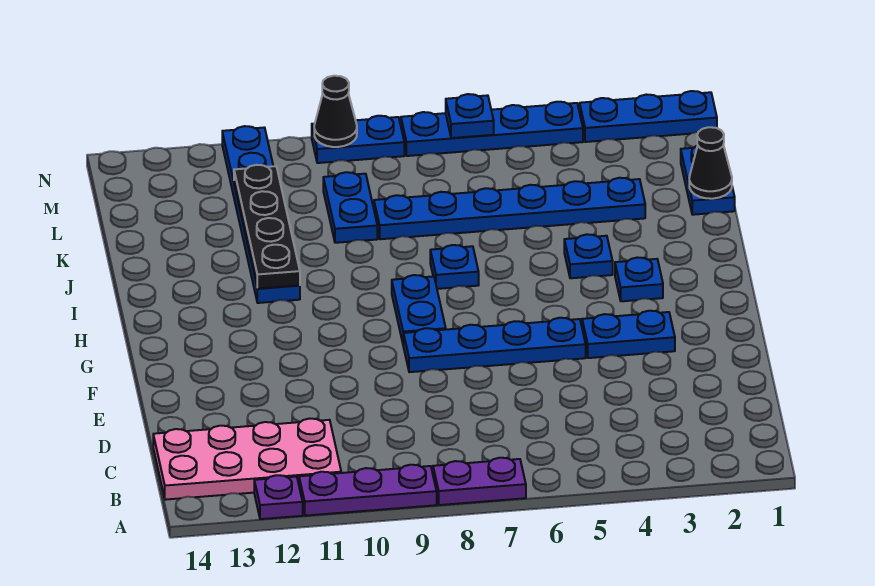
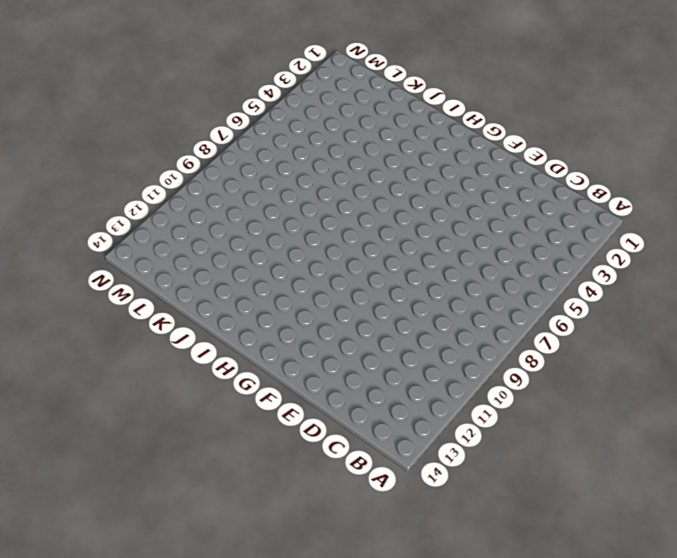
none -> purple plate A7:A8 level 1
none -> purple plate A9:A11 level 1
none -> purple plate A12 level 1

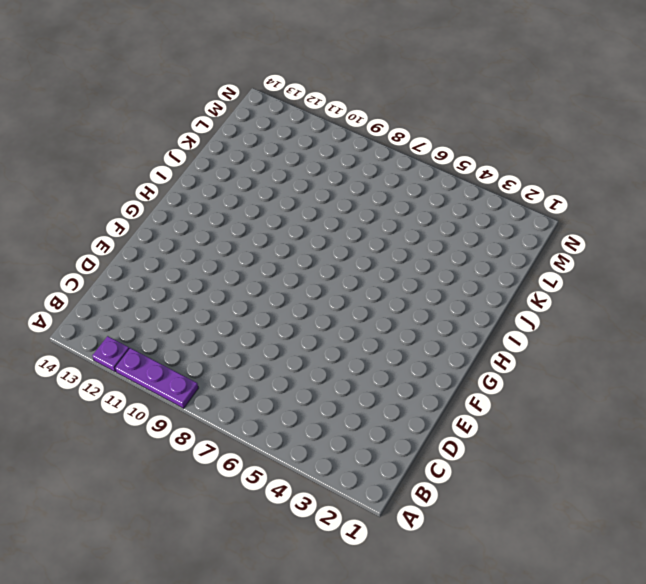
none -> purple plate A7:A8 level 1
none -> pink plate B11:C14 level 1
none -> blue plate F3:F4 level 1

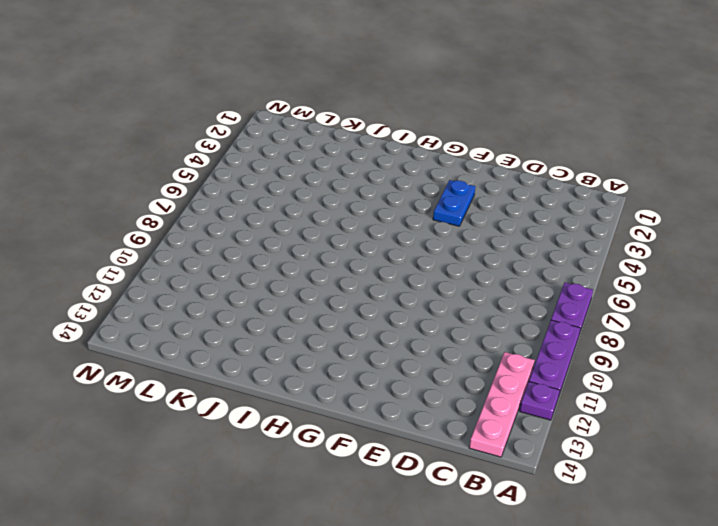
pink plate B11:B14 level 1 -> pink plate B11:C14 level 1
none -> blue plate F5:F8 level 1
none -> blue plate G8:H8 level 1
none -> blue plate H3 level 1

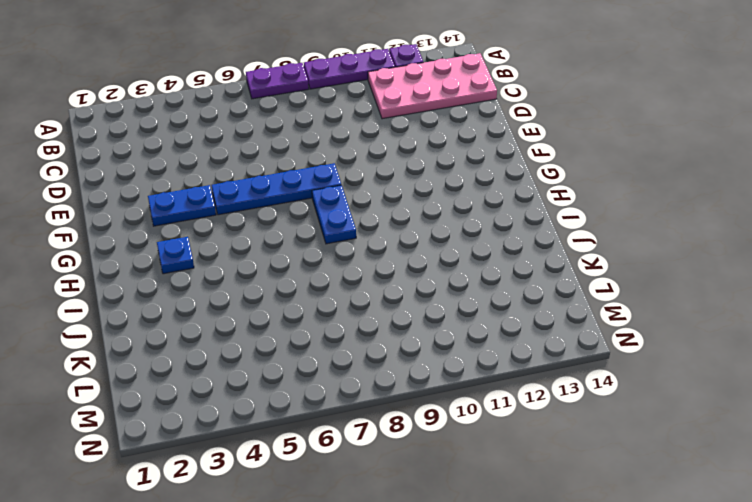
none -> blue plate I4 level 1
none -> blue plate I7 level 1
none -> blue plate I11:N11 level 1

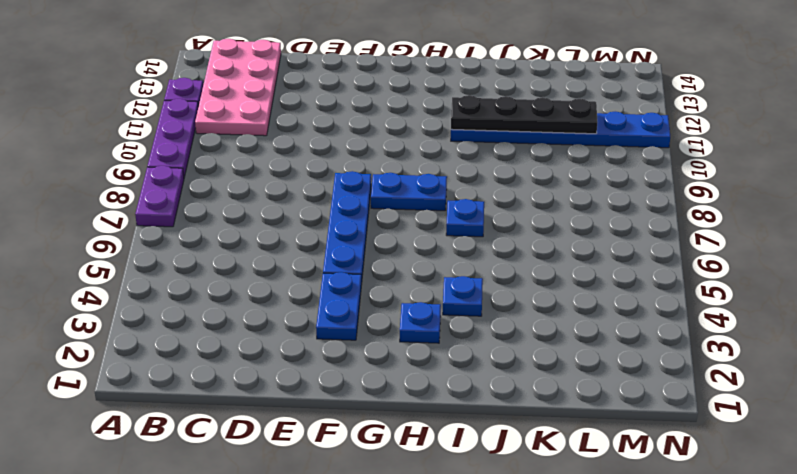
none -> blue plate K1:L1 level 1
none -> blue plate K3:K8 level 1
none -> blue plate K9:L9 level 1

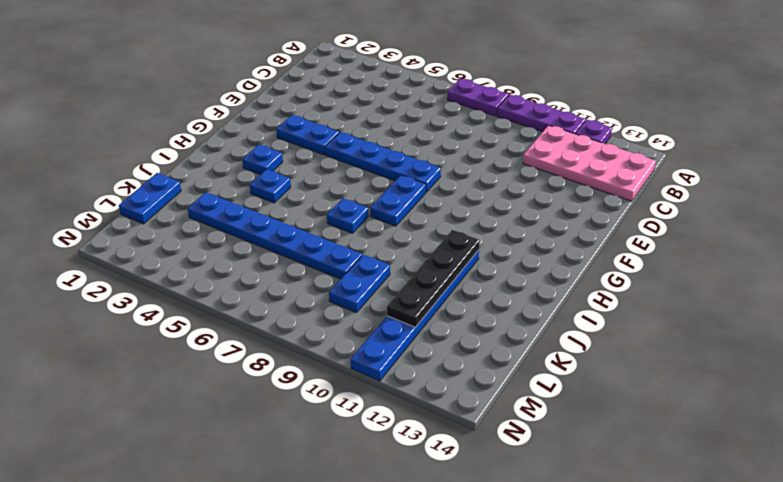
none -> blue plate N1:N3 level 1
none -> blue plate N4:N7 level 1
none -> blue plate N8:N9 level 1

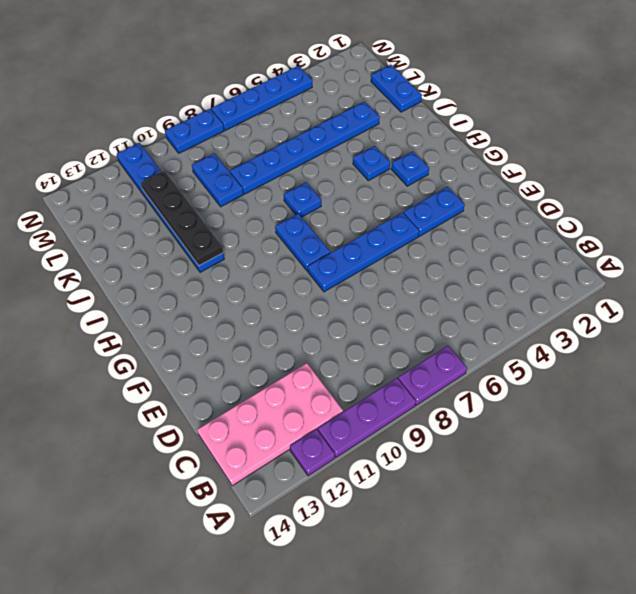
none -> blue plate N1:N3 level 1
none -> black cone K1 level 2
none -> blue plate N6 level 2

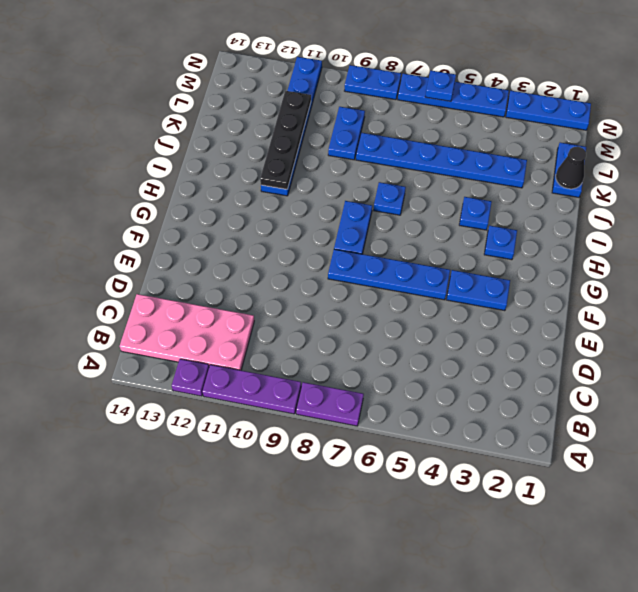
none -> black cone N9 level 2

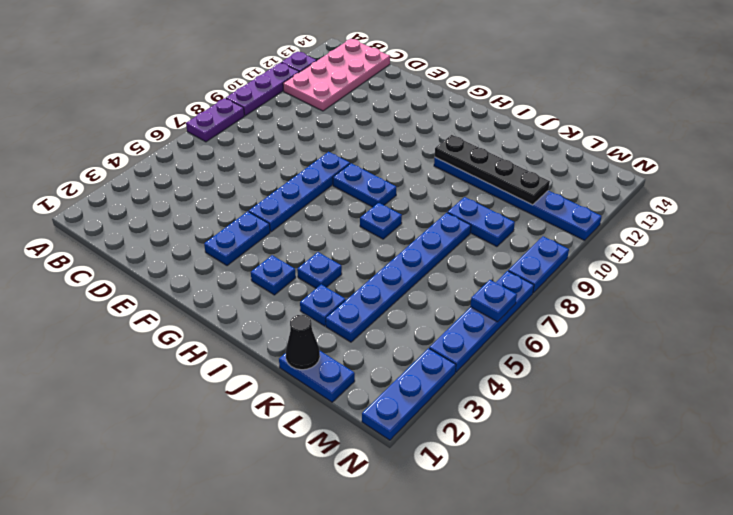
blue plate J3 level 1 -> none
none -> black cone N9 level 2

